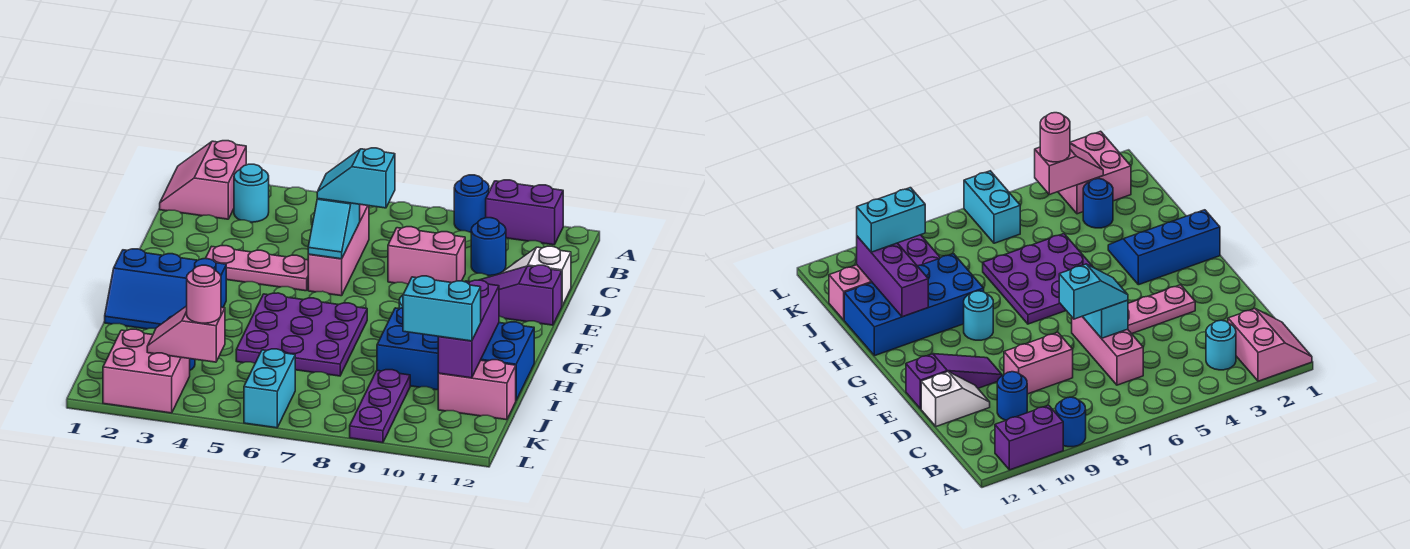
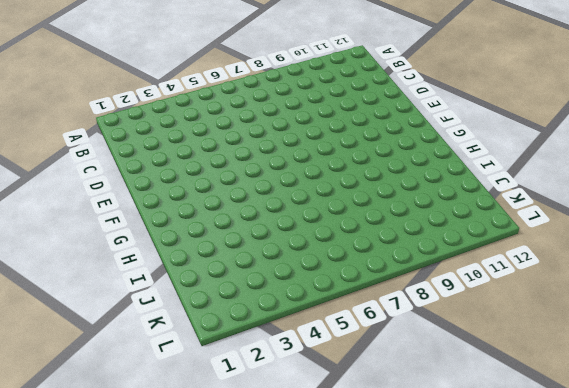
none -> pink slope A1:B2 level 1 top 2
none -> blue round brick A9 level 1
none -> purple brick A10:A11 level 1

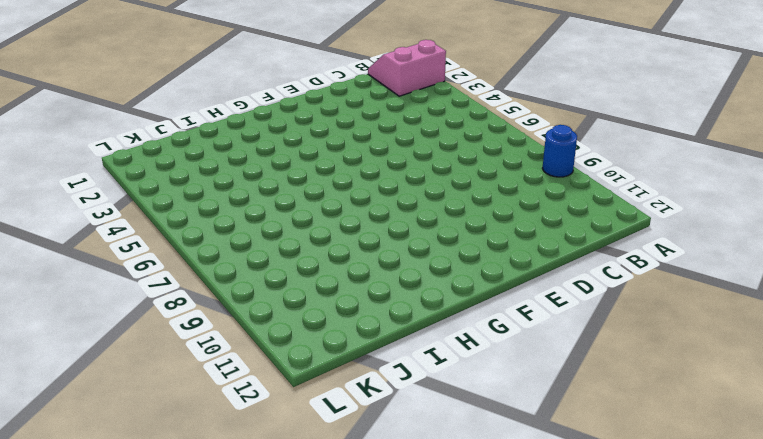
none -> purple brick A10:A11 level 1
none -> cyan round brick B3 level 1
none -> pink brick C6:E6 level 1

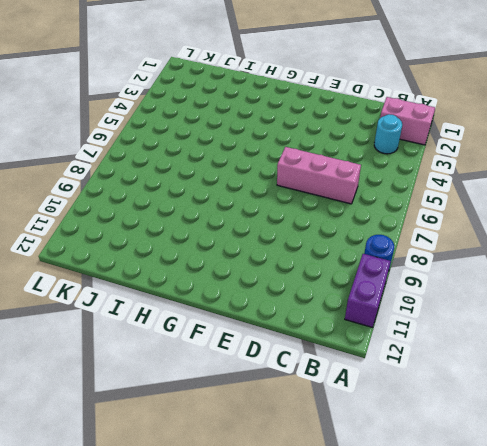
none -> blue round brick C10 level 1
none -> pink brick D8:D9 level 1
none -> white slope D11:D12 level 1 top 12

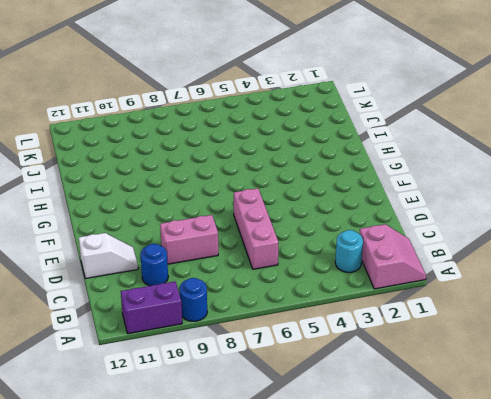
none -> pink plate E3:E5 level 1
none -> purple slope E10:E12 level 1 top 12
none -> blue slope G1:H3 level 1 top G

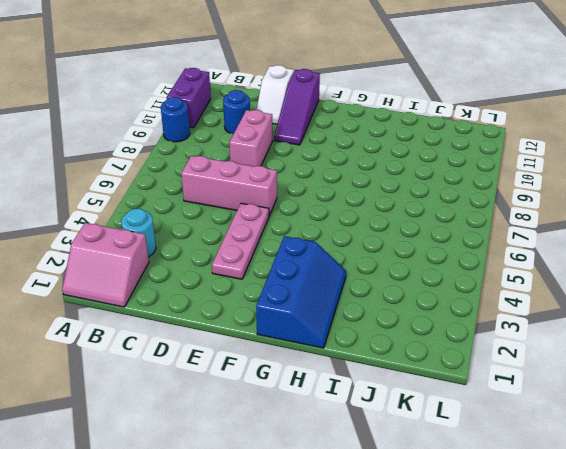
none -> purple plate G5:I7 level 1
none -> cyan round brick G9 level 1
none -> blue brick H9:I12 level 1

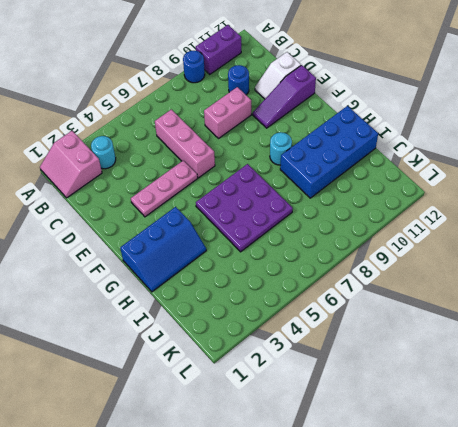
none -> blue round brick J3 level 1
none -> purple plate J9:L9 level 1
none -> pink brick J11:J12 level 1

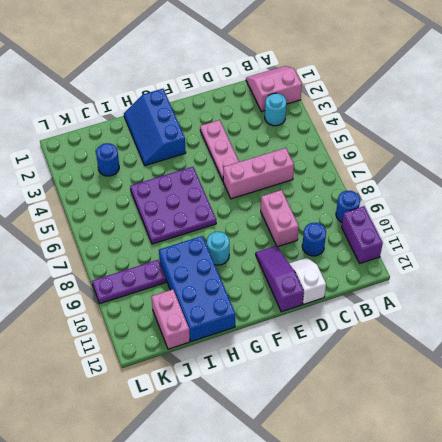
none -> pink brick K2:L3 level 1
none -> cyan brick K6:L6 level 1
none -> cyan slope D6:E6 level 2 top D

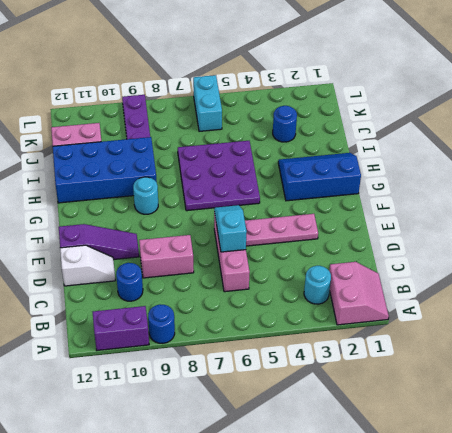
none -> pink brick K2:L3 level 1
none -> purple brick H11:J11 level 2
none -> pink slope K3:K4 level 2 top 4

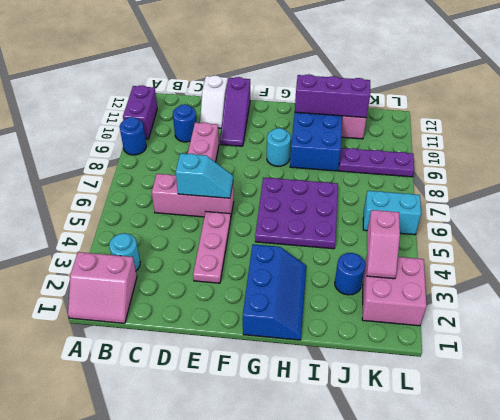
none -> cyan slope D6:D7 level 3 top 7
none -> cyan brick J10:J11 level 3
none -> pink round brick K4 level 3

